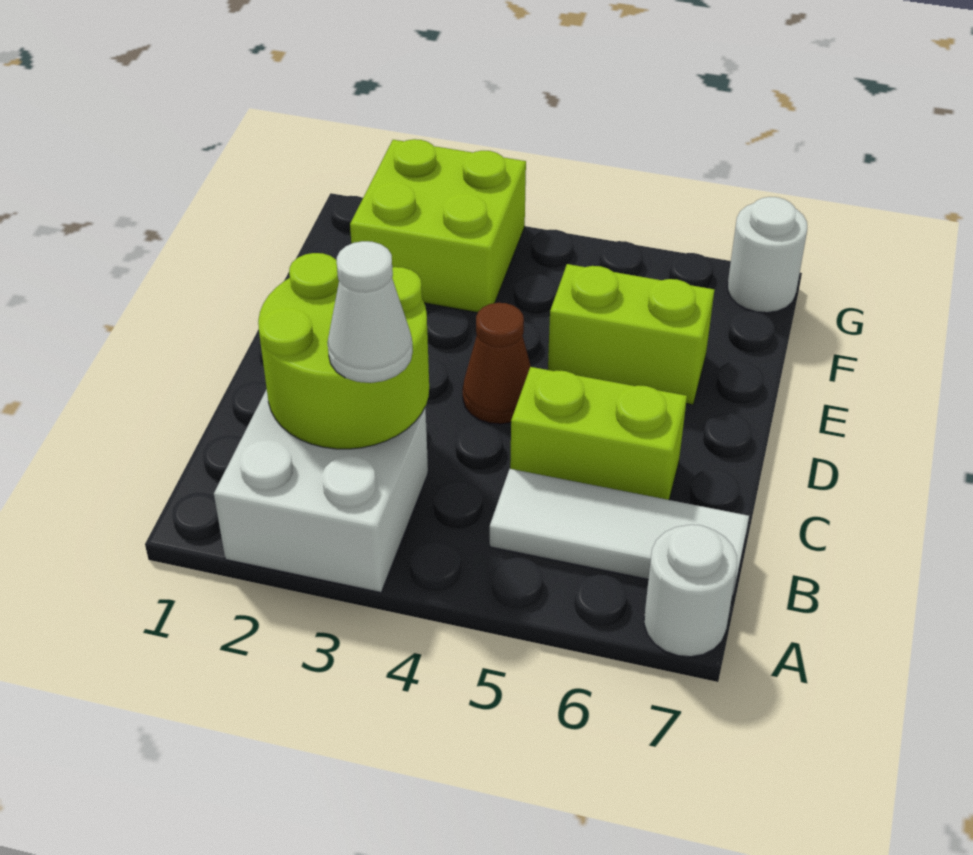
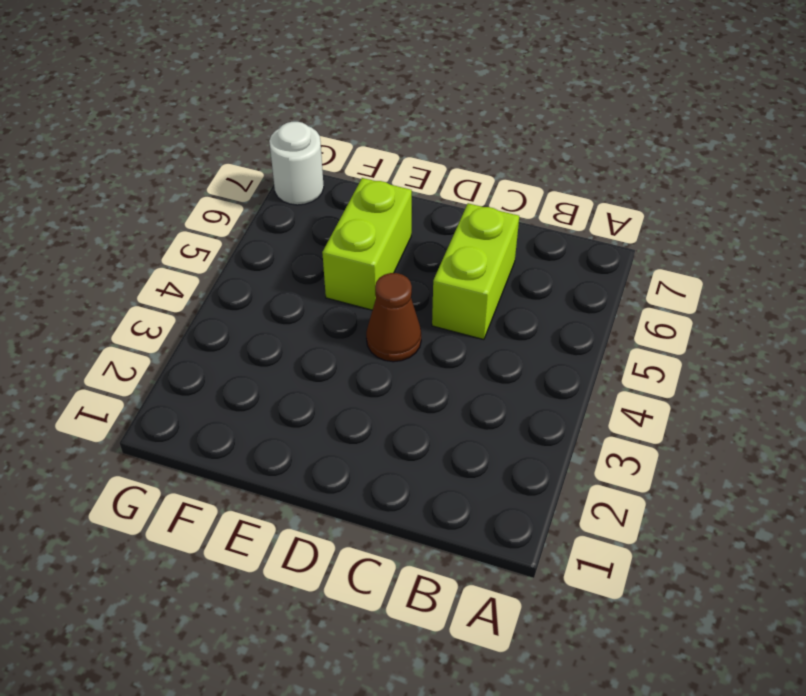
none -> white brick A2:B3 level 1
none -> white round brick A7 level 1

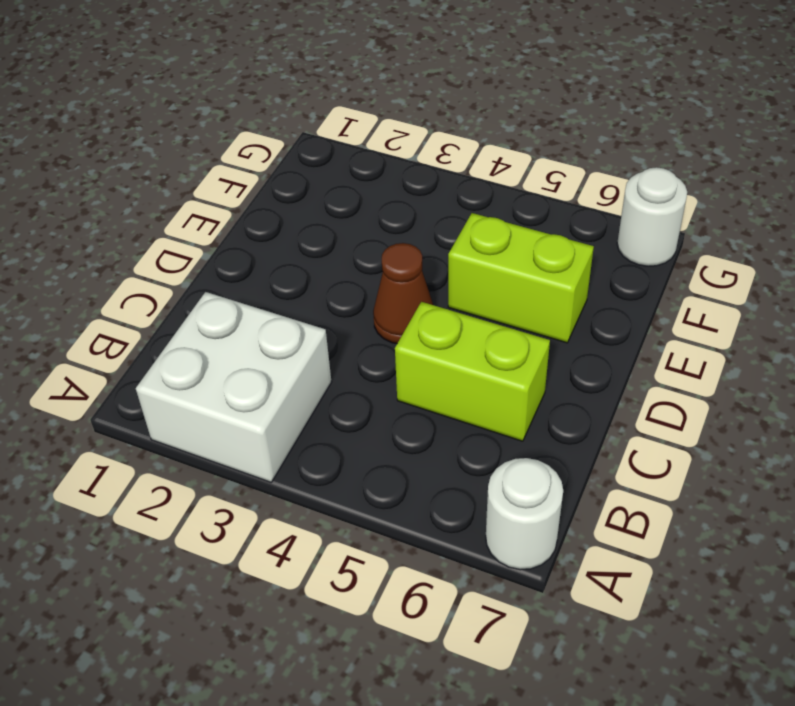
none -> white tile B5:B7 level 1
none -> lime brick F2:G3 level 1

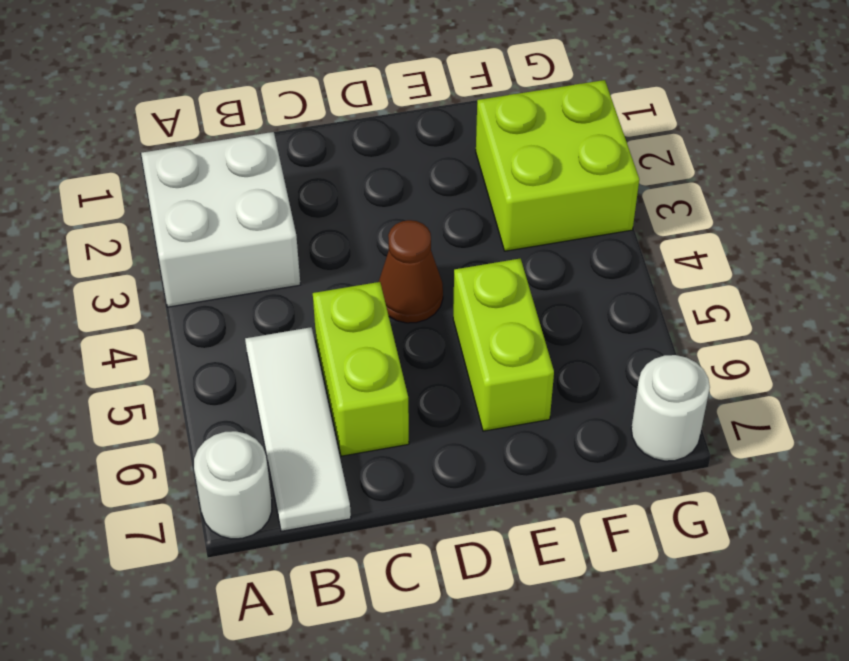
none -> lime round brick B2:C3 level 2
none -> white cone B3 level 3

